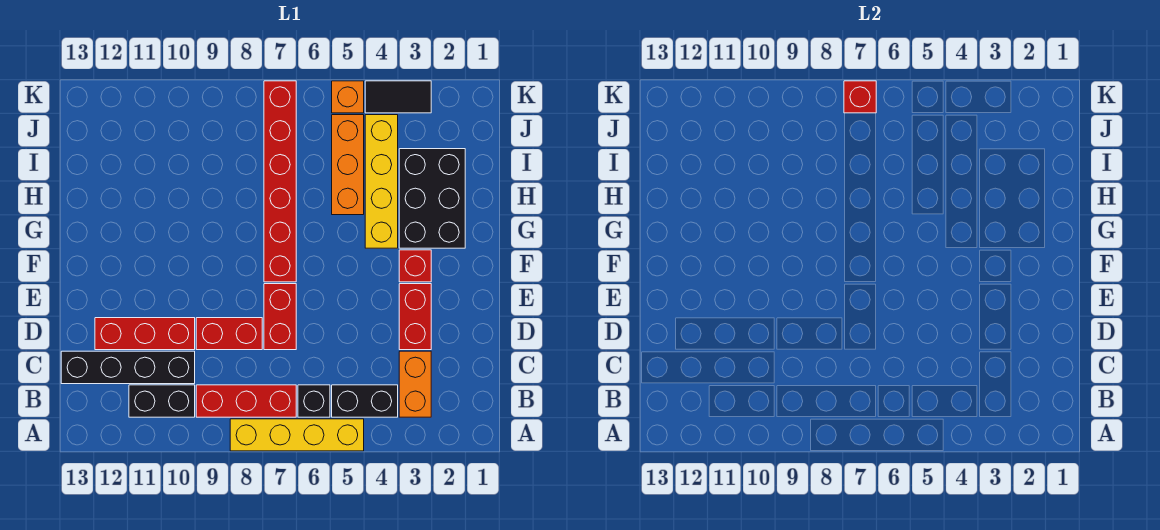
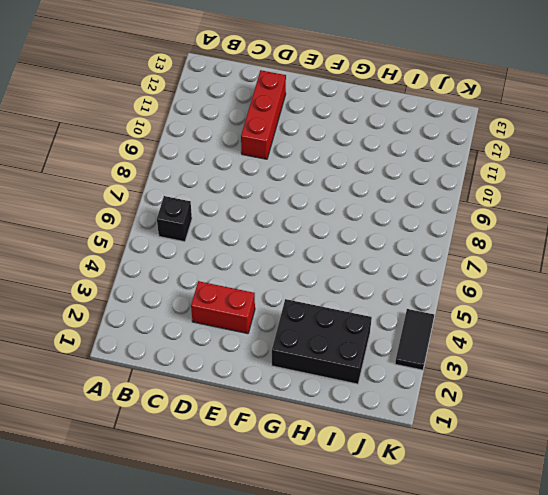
none -> yellow brick A5:A8 level 1
none -> orange brick B3:C3 level 1
none -> black brick B4:B5 level 1

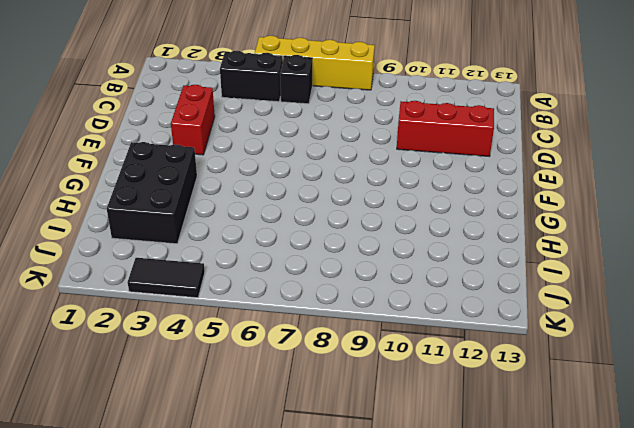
none -> orange brick B3:C3 level 1
none -> red brick B7:B9 level 1
none -> black brick B10:B11 level 1

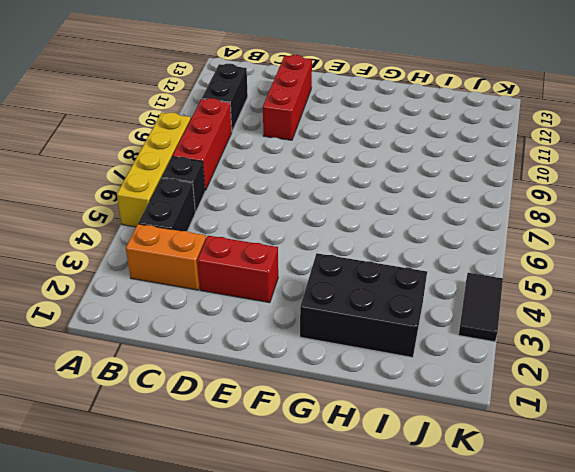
none -> black brick C10:C13 level 1
none -> red brick D7:E7 level 1
none -> red brick D8:D9 level 1

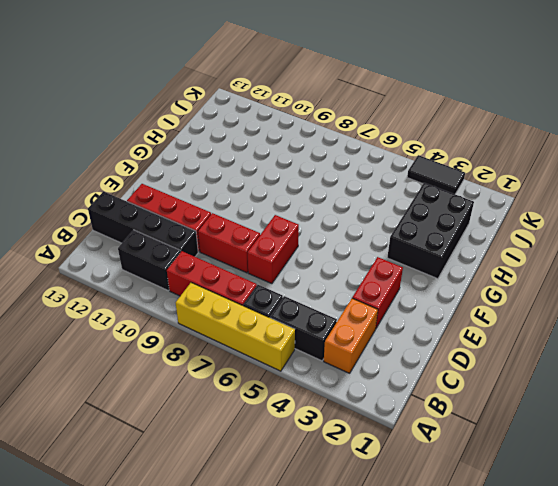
none -> red brick F3 level 1
none -> red brick F7:K7 level 1
none -> yellow brick G4:J4 level 1

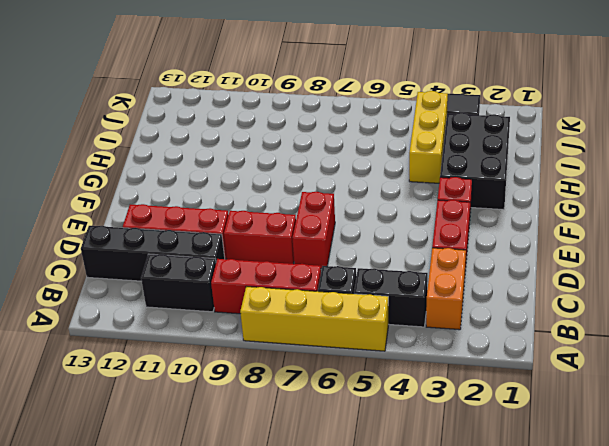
yellow brick H4:J4 level 1 -> yellow brick G4:J4 level 1
none -> red brick F7:K7 level 1
none -> orange brick H5:J5 level 1
none -> orange brick K5 level 1

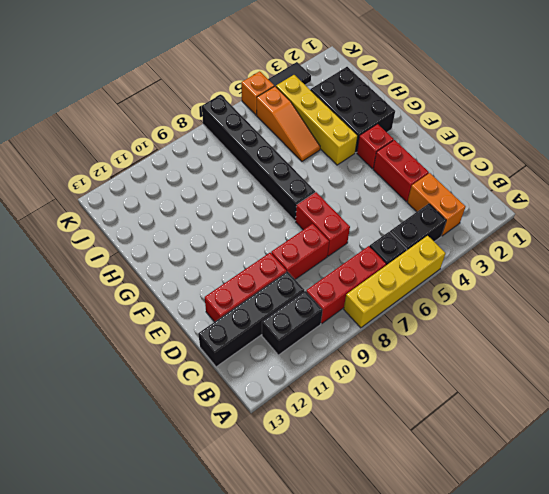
black brick F7:K7 level 1 -> red brick F7:K7 level 1
orange slope H5:J5 level 1 top J -> orange brick H5:J5 level 1
none -> red brick K7 level 2

